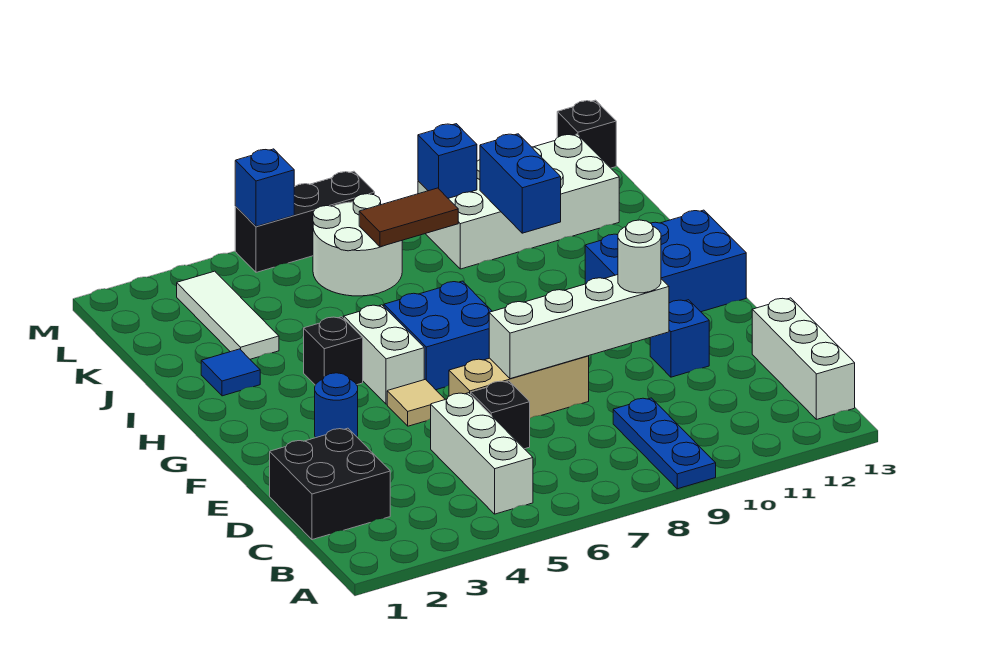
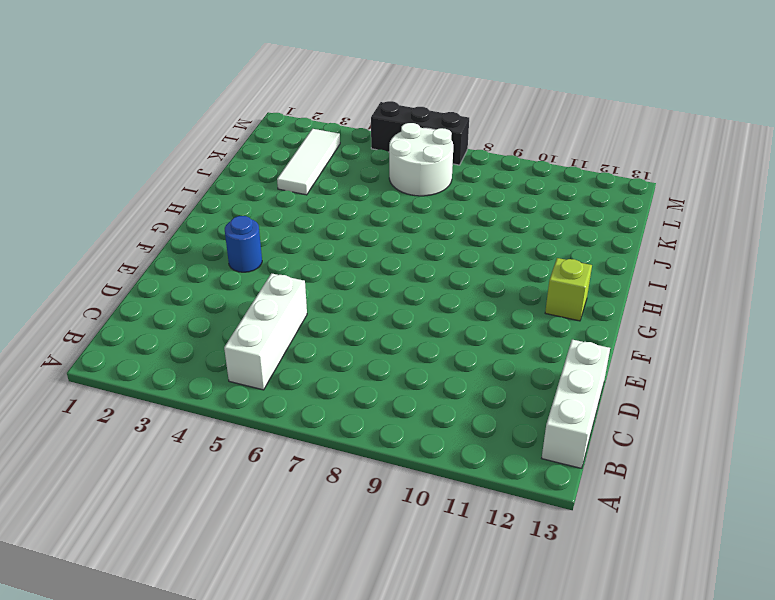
lime brick G12 level 1 -> blue brick G11:H13 level 1
none -> blue plate A9:C9 level 1
none -> black brick C1:D2 level 1
none -> black brick D6 level 1

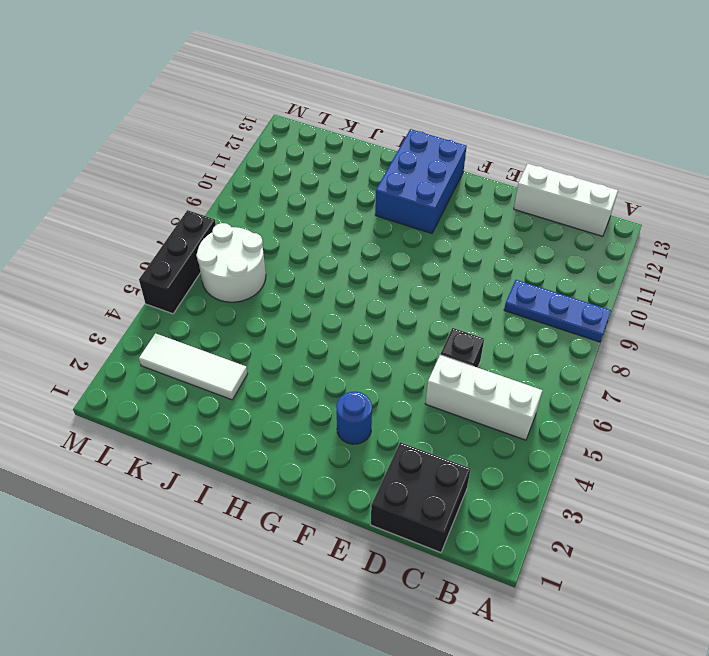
none -> tan brick E6:E8 level 1
none -> blue brick E11 level 1
none -> tan tile F5 level 1

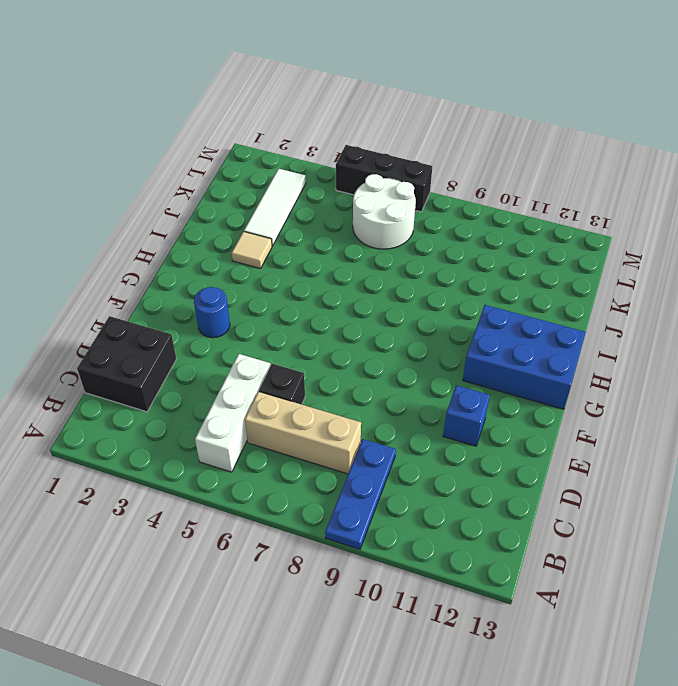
tan brick C6:C8 level 1 -> tan brick E6:E8 level 1
tan tile I3 level 1 -> tan tile F5 level 1
none -> white brick B13:D13 level 1
none -> white brick G5:H5 level 1
none -> blue brick G6:H7 level 1

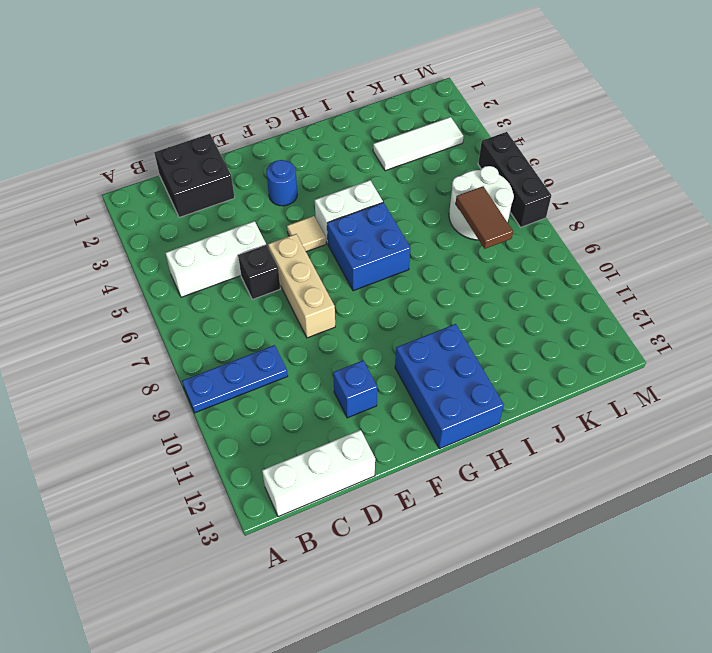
none -> black brick H4 level 1
none -> blue tile I2 level 1
none -> white brick K9:L12 level 1

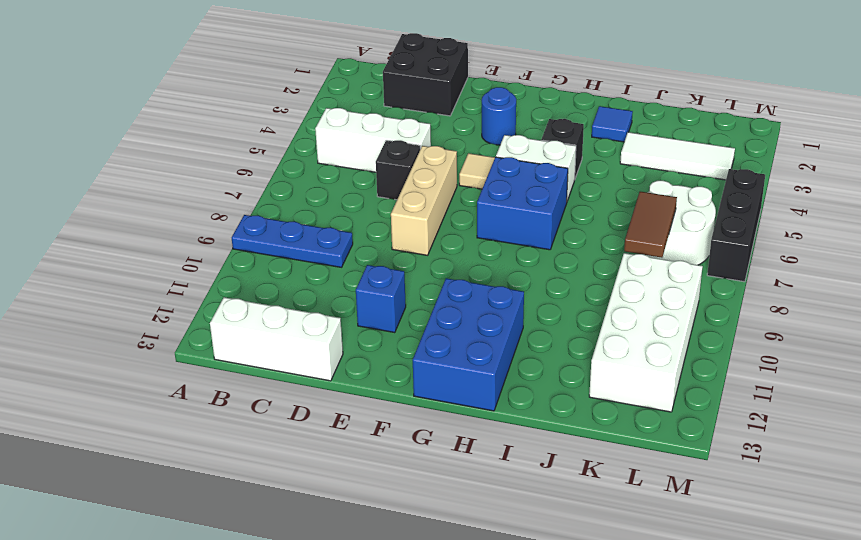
none -> black brick M13 level 1
none -> white brick E7:E10 level 2
none -> blue brick J10:K10 level 2

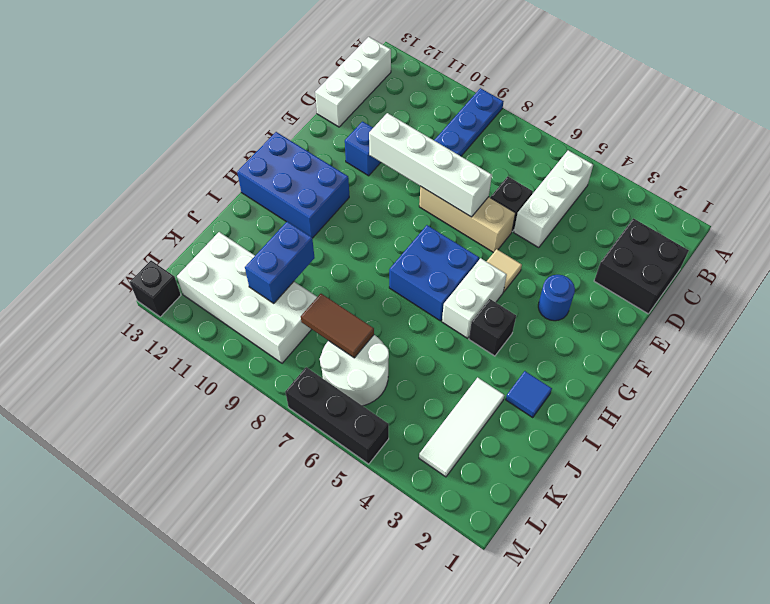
none -> blue brick L9 level 2
none -> blue brick M5 level 2
none -> white round brick E10 level 3

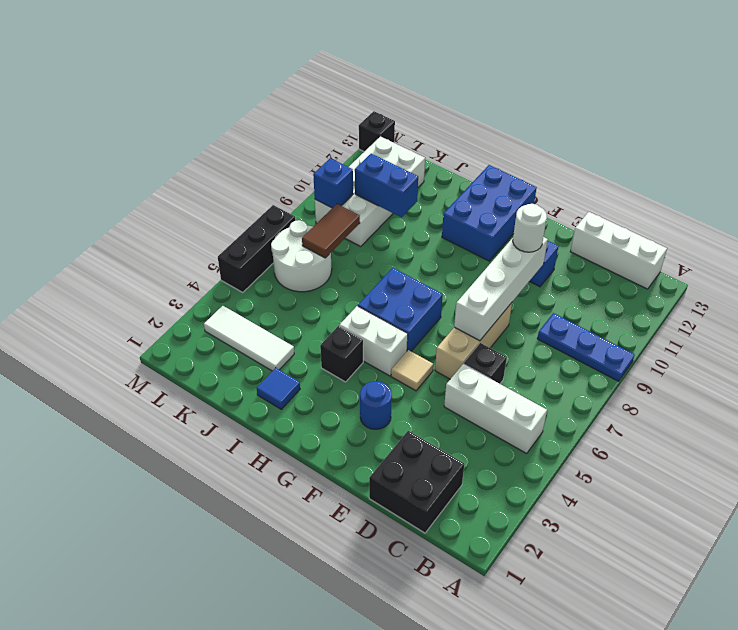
none -> blue brick M5 level 2

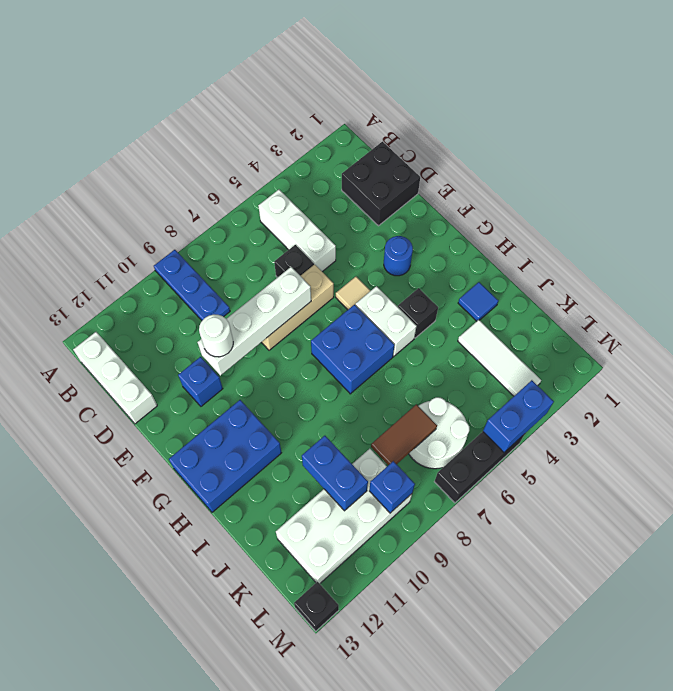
blue brick M4:M5 level 2 -> blue brick M5 level 2

